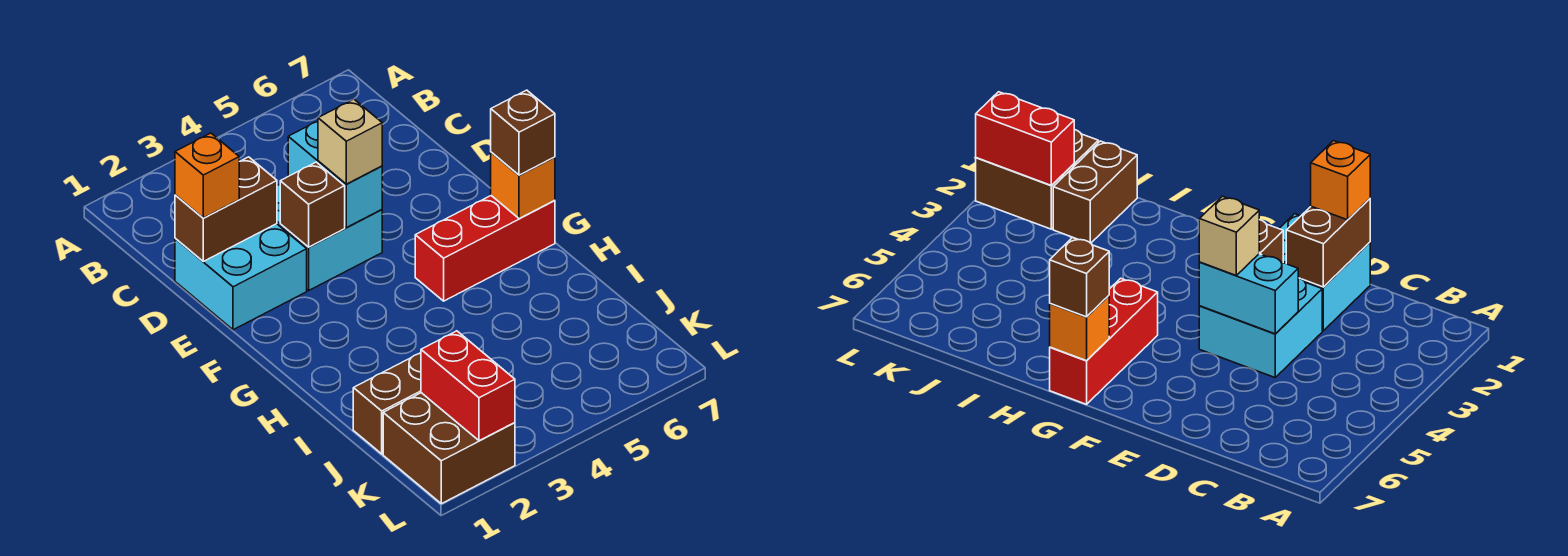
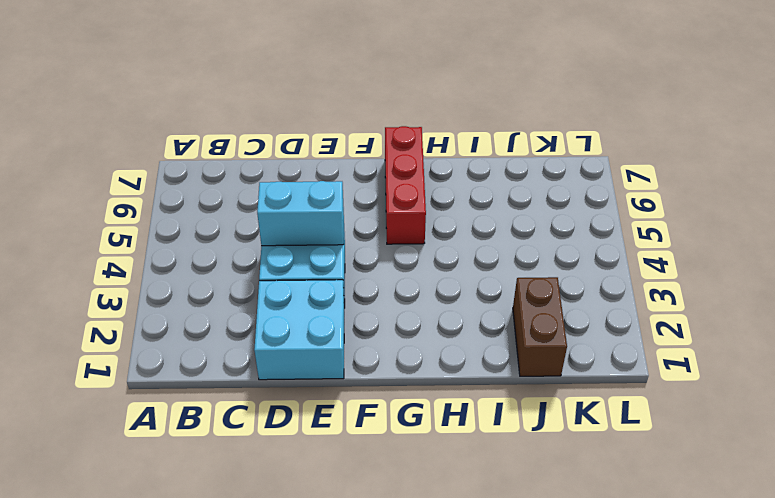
none -> brown brick K1:L2 level 1
none -> brown brick D1:D2 level 2
none -> brown brick E3 level 2

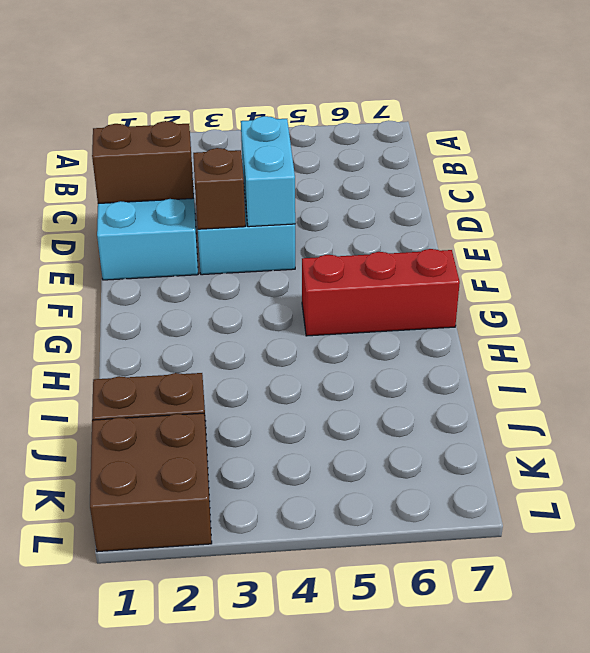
none -> orange brick G7 level 2
none -> red brick K2:L2 level 2
none -> orange brick D1 level 3

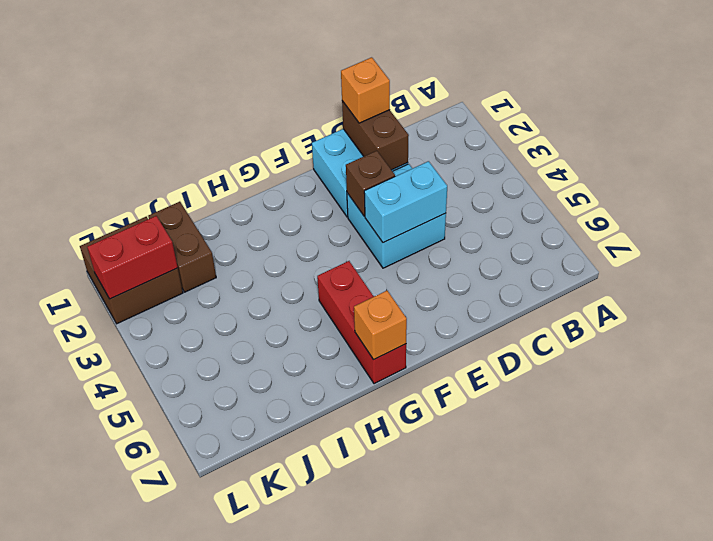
none -> tan brick E4 level 3
none -> brown brick G7 level 3

